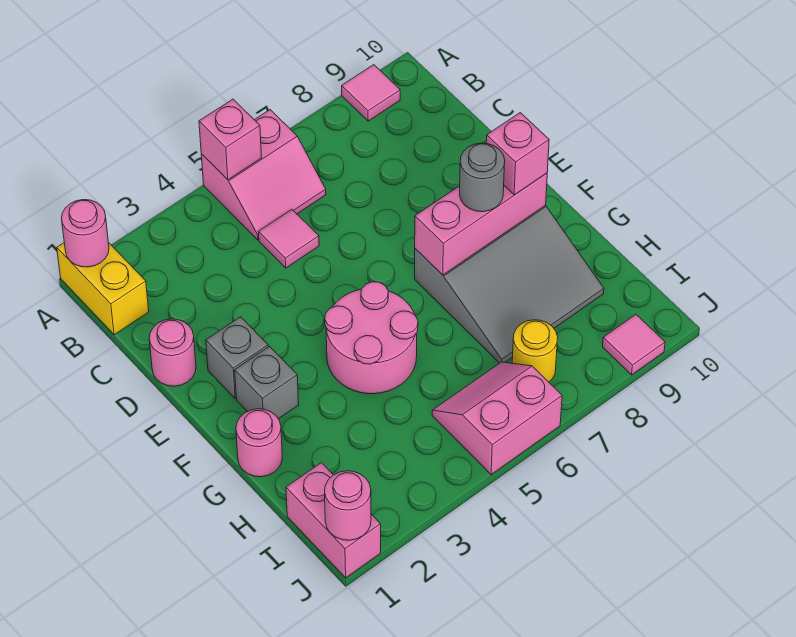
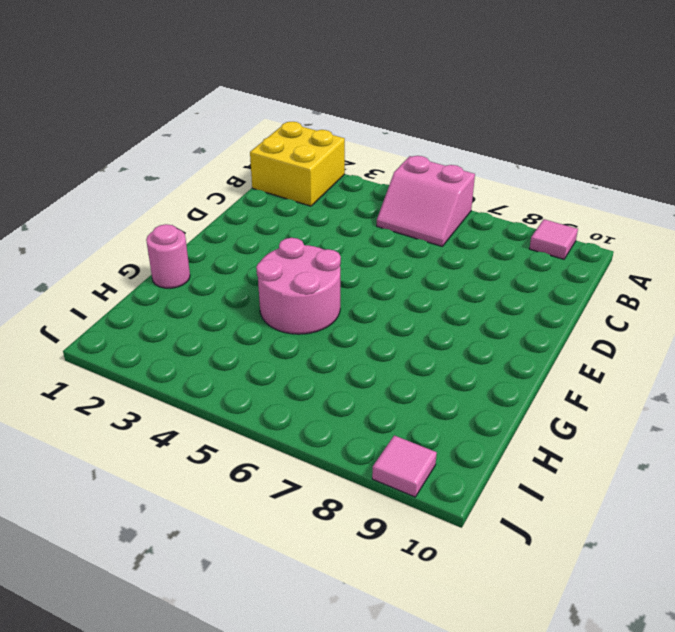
yellow brick A1:B2 level 1 -> yellow brick A1:B1 level 1
none -> pink tile C5 level 1
none -> pink round brick D1 level 1
none -> grey brick E2 level 1

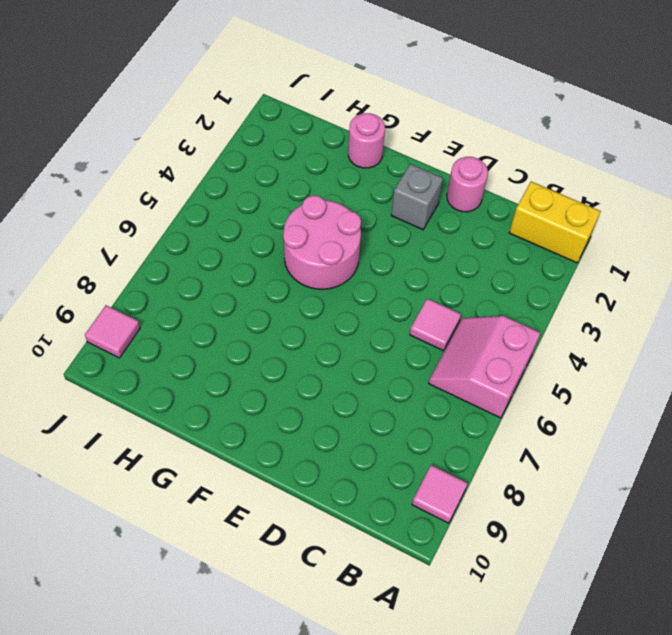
none -> grey brick F2 level 1
none -> grey slope F7:H9 level 1 top F
none -> pink brick I1:J1 level 1

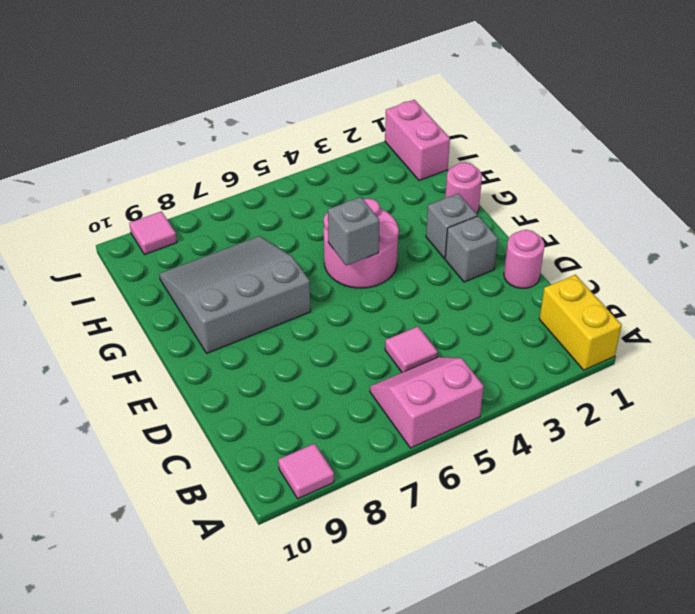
grey brick F5 level 2 -> none
none -> pink slope I5:J6 level 1 top J
none -> yellow round brick I7 level 1
none -> pink round brick A1 level 2

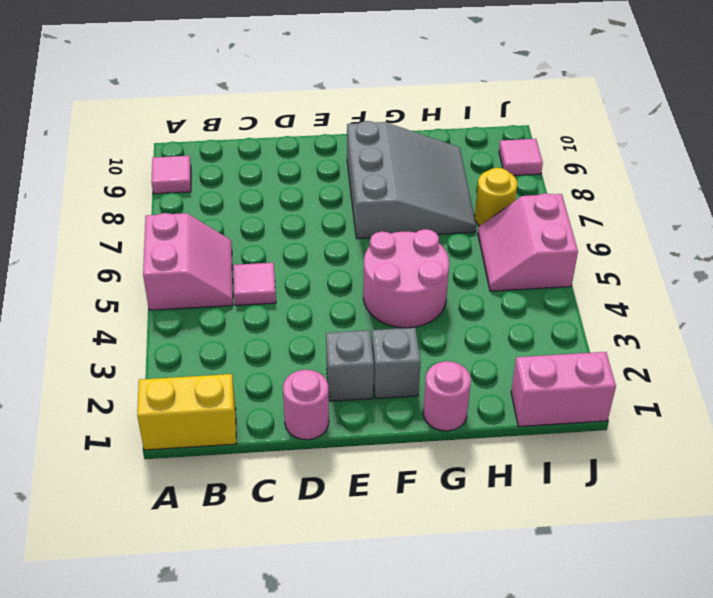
none -> pink round brick A1 level 2
none -> pink brick A5 level 2
none -> pink brick F7:F9 level 2

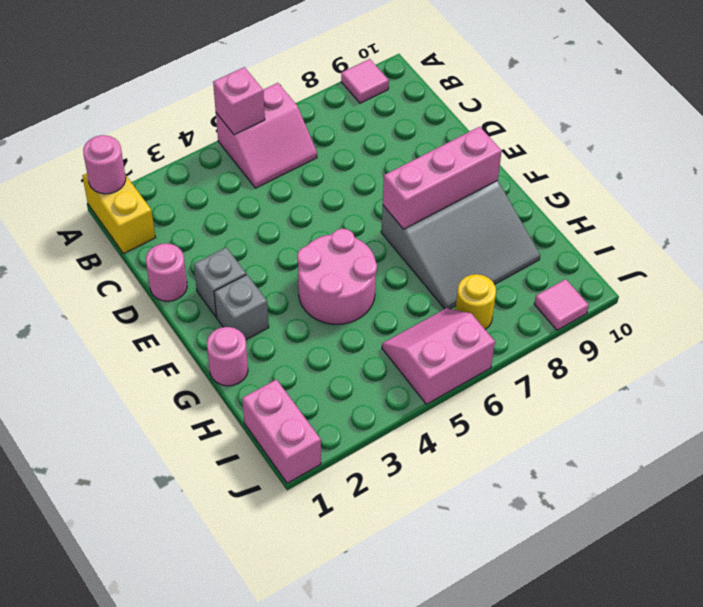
none -> pink tile C5 level 1
none -> pink round brick J1 level 2
none -> grey round brick F8 level 3

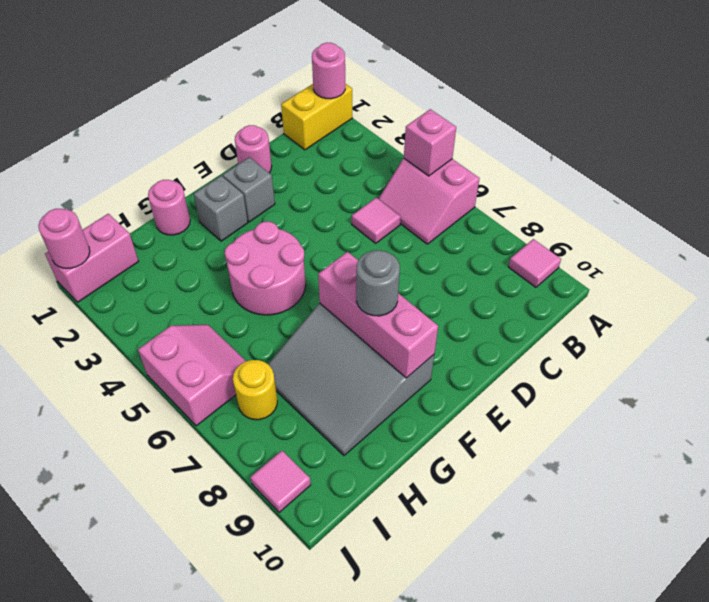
none -> pink brick F9 level 3

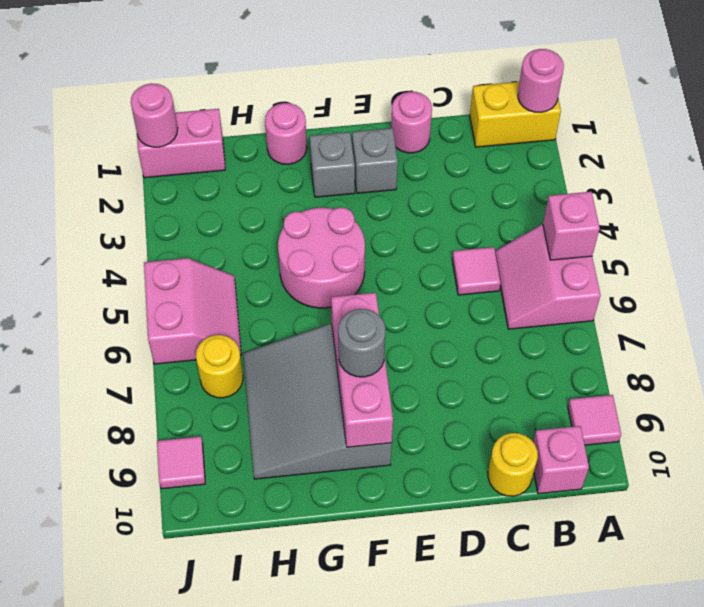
pink brick B10 level 1 -> pink brick F9 level 3
yellow round brick C10 level 1 -> none

